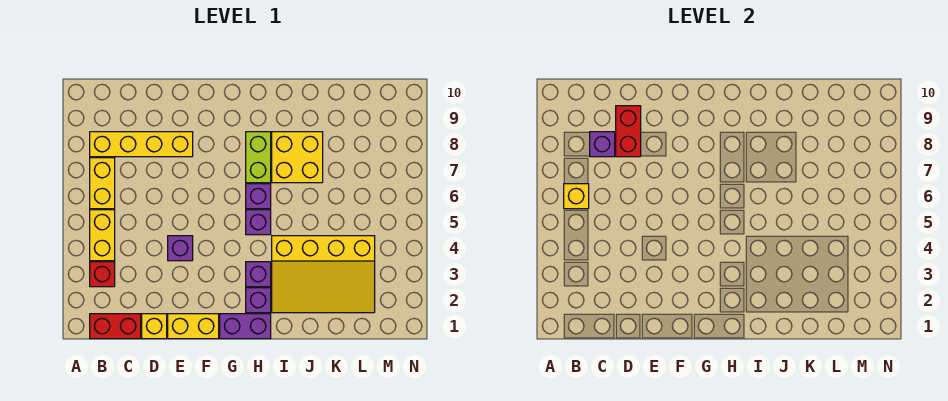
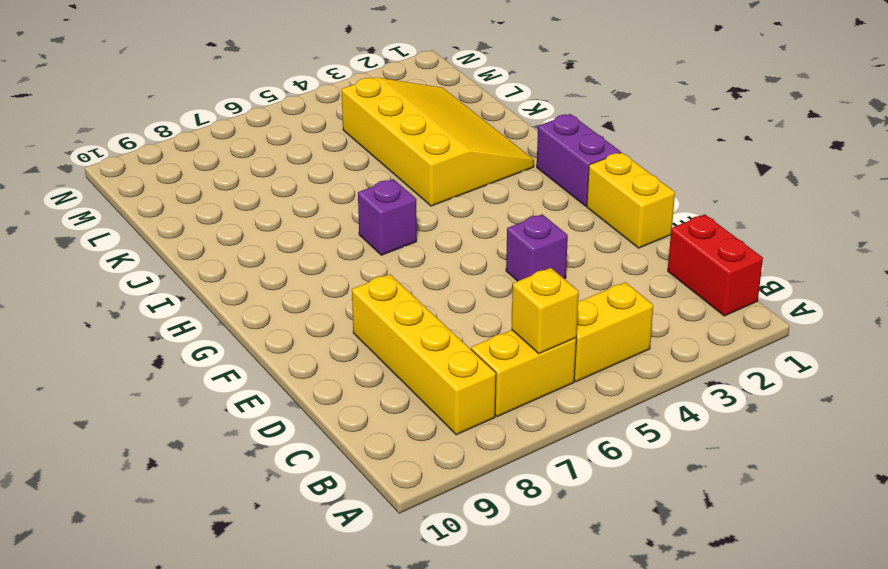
none -> red brick B3 level 1
none -> yellow brick D1 level 1
none -> purple brick H2 level 1

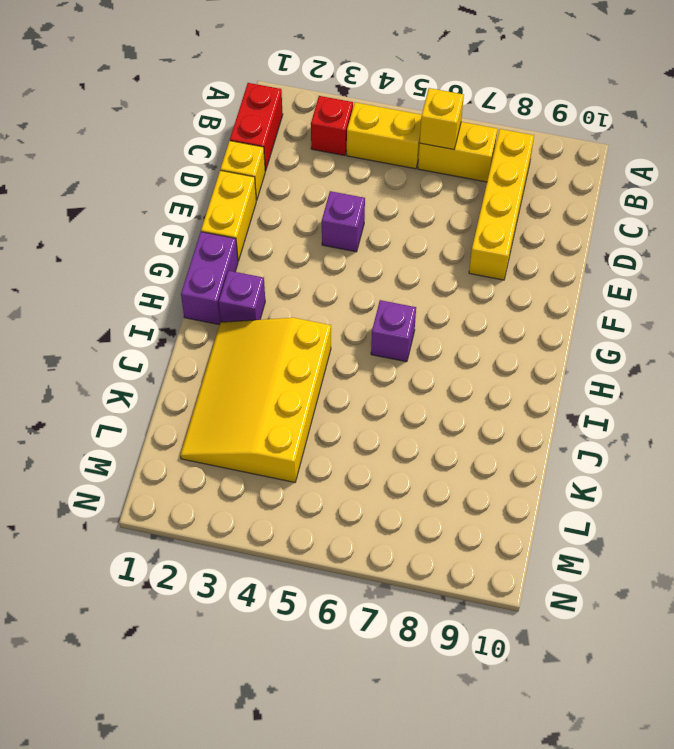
none -> purple brick H3 level 1
none -> purple brick H5 level 1
none -> lime brick H7:H8 level 1

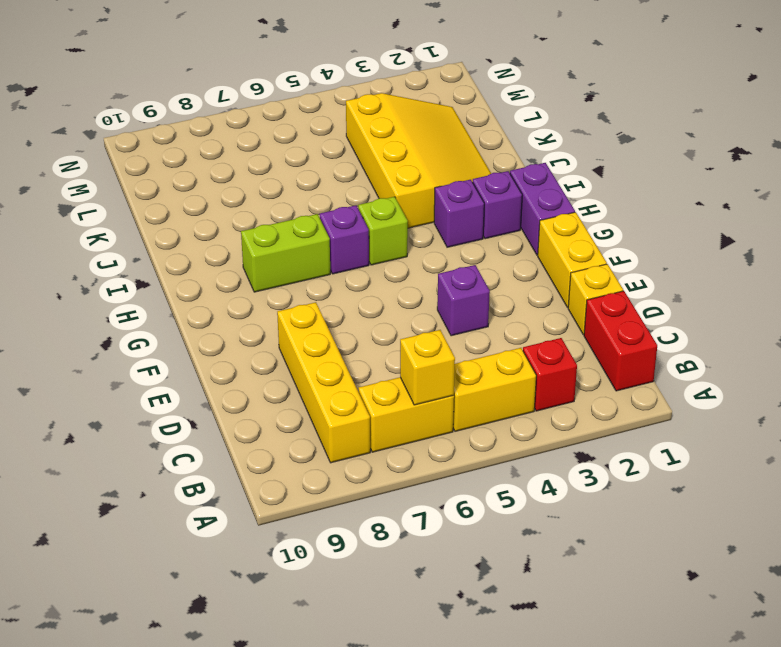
lime brick H5 level 1 -> purple brick H5 level 1
none -> yellow brick I7:J8 level 1
none -> purple brick C8 level 2
none -> red brick D8:D9 level 2

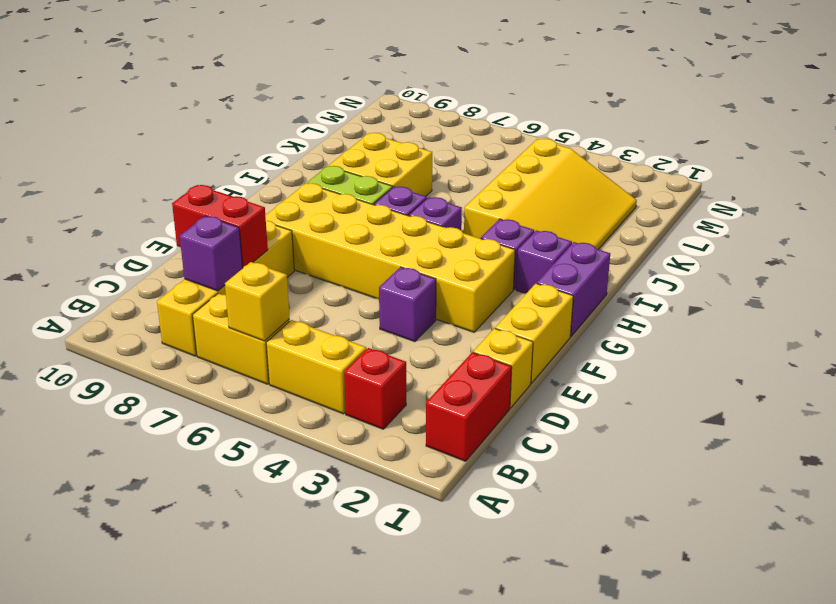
yellow brick F3:G8 level 1 -> none

